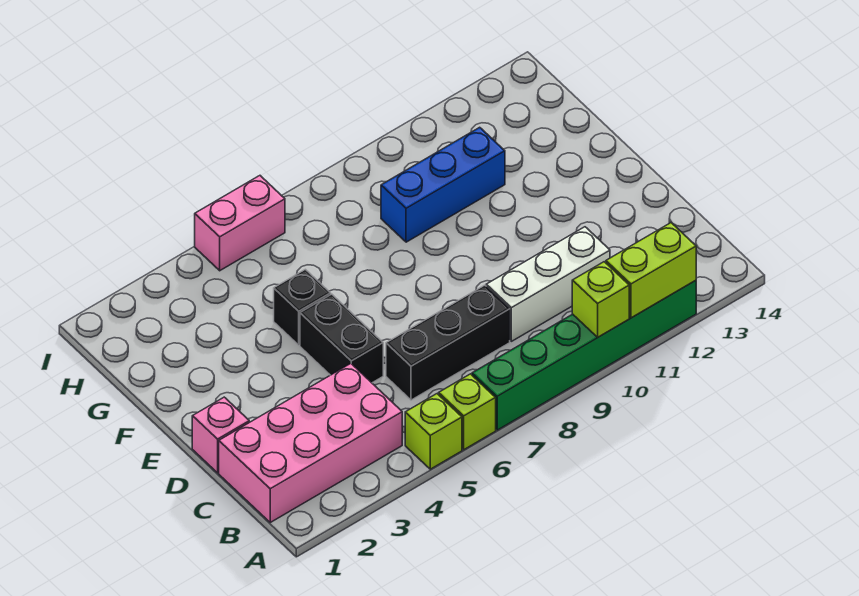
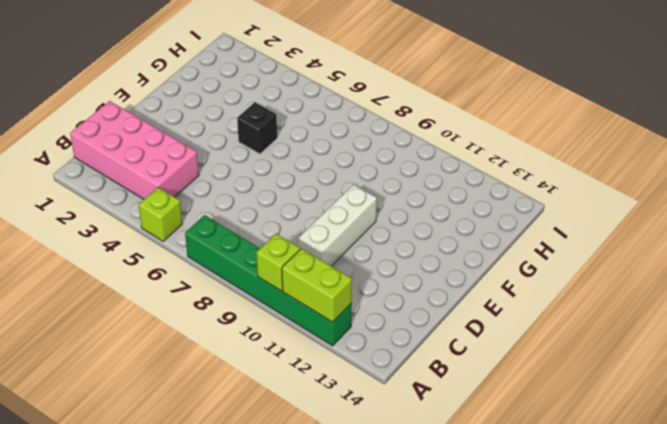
white brick C10:E10 level 1 -> white brick C9:C11 level 1
none -> lime brick A6 level 1
none -> black brick C6:C8 level 1
none -> pink brick D1 level 1

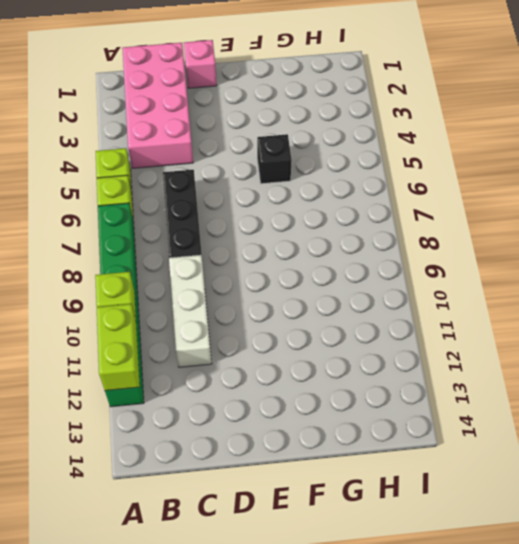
none -> black brick D5:E5 level 1
none -> blue brick G9:G11 level 1
none -> pink brick I5:I6 level 1

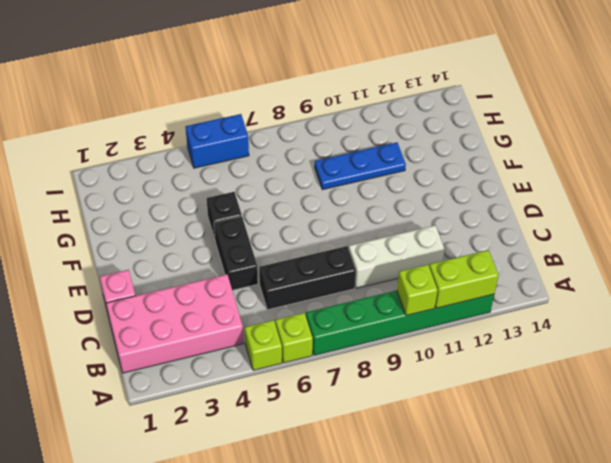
blue plate G9:G11 level 1 -> blue brick G9:G11 level 1
blue brick I5:I6 level 1 -> pink brick I5:I6 level 1

